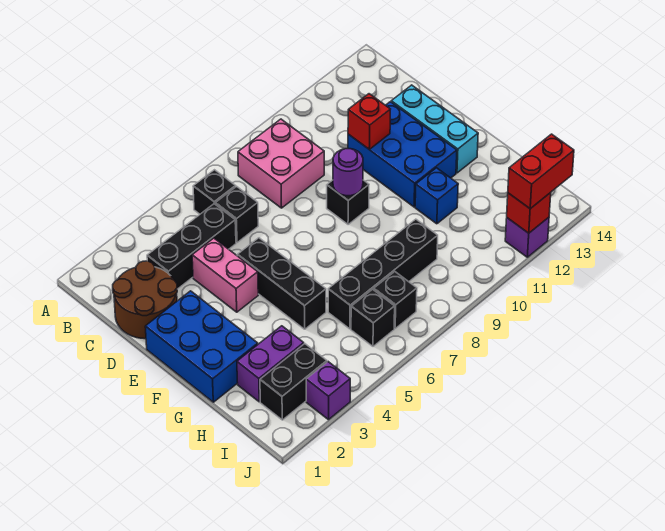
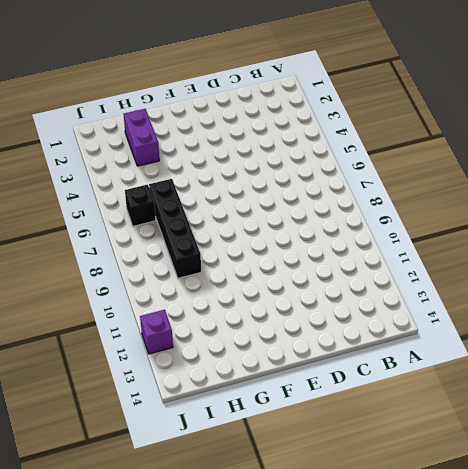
none -> black brick B6 level 1
none -> pink brick B8:C9 level 1
none -> brown round brick C1:D2 level 1

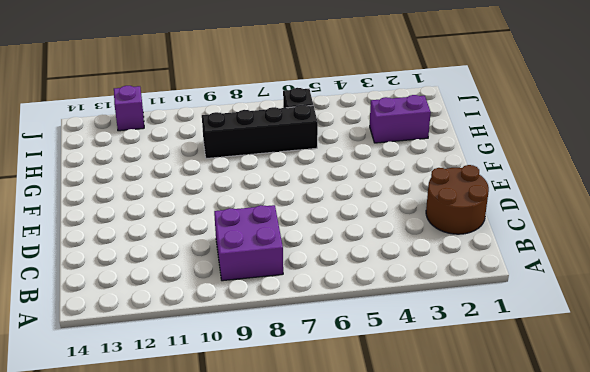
purple brick B8:C9 level 1 -> pink brick B8:C9 level 1
none -> black brick B6 level 1
none -> black brick C3:C5 level 1
none -> black brick C6 level 1

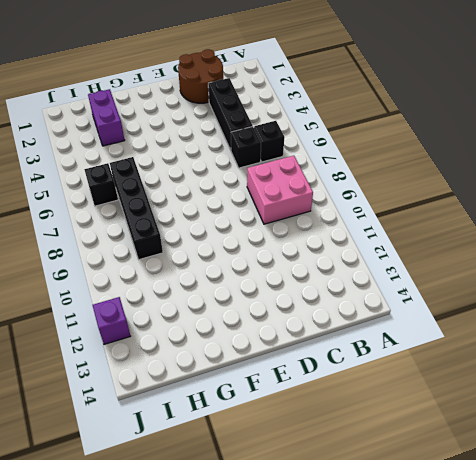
none -> pink brick D4:E4 level 1
none -> blue brick D11:F12 level 1
none -> cyan brick D13:F13 level 1

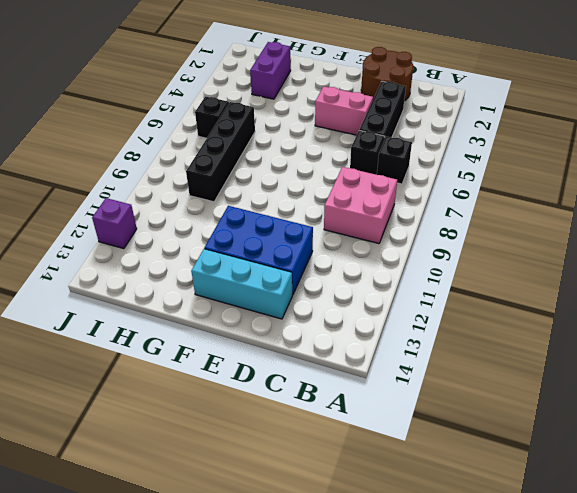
none -> blue brick E1:G2 level 1
none -> black brick E5:G5 level 1
none -> black brick E9 level 1

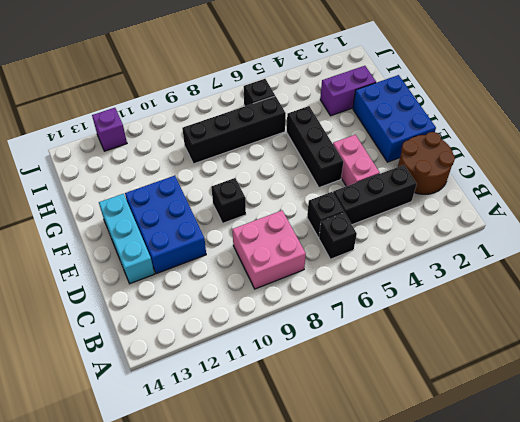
none -> blue brick G11 level 1
none -> black brick I2:I3 level 1
none -> black brick I7 level 1

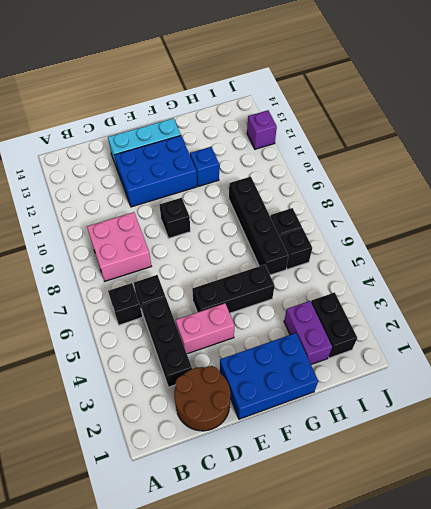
none -> purple brick J3 level 1
none -> red brick D11 level 2
none -> purple round brick E9 level 2

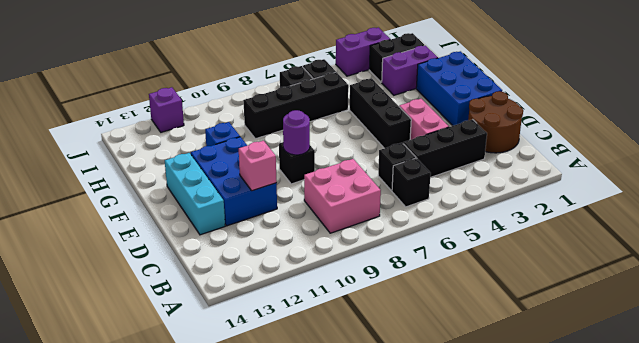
pink brick D11 level 2 -> red brick D11 level 2
purple brick J3:J4 level 1 -> purple brick J3 level 1
none -> red brick J12 level 2
none -> red brick J12:J13 level 3

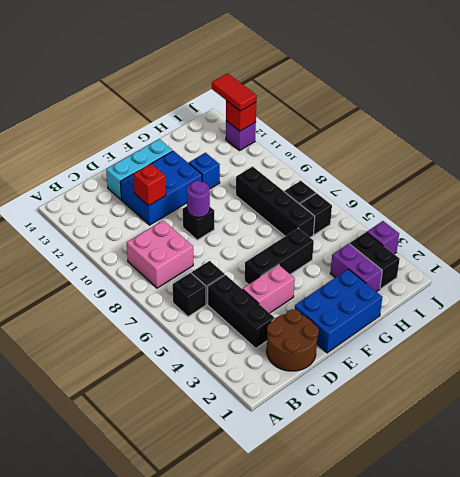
red tile J12:J13 level 3 -> red brick J12:J13 level 3

